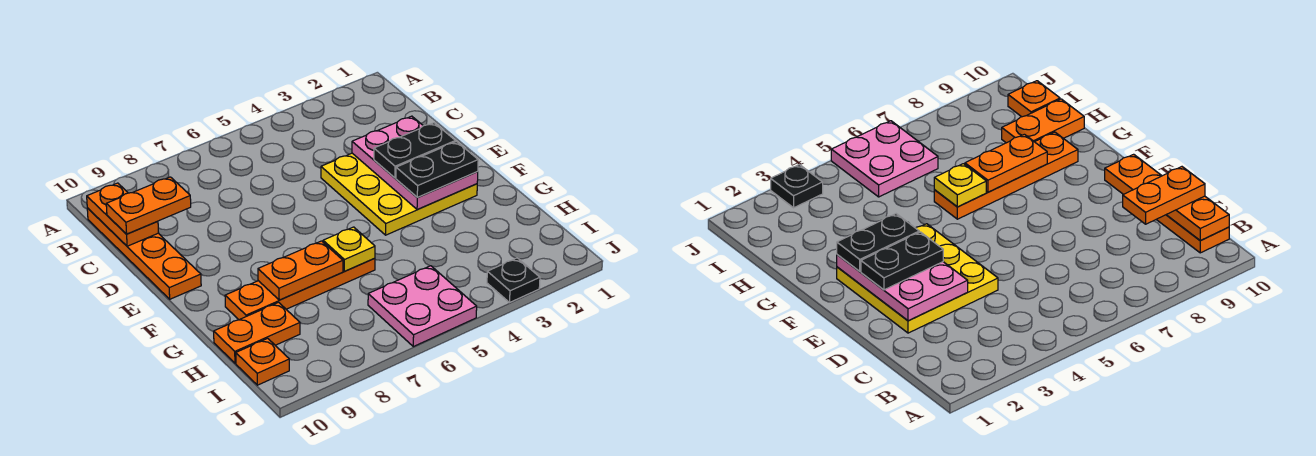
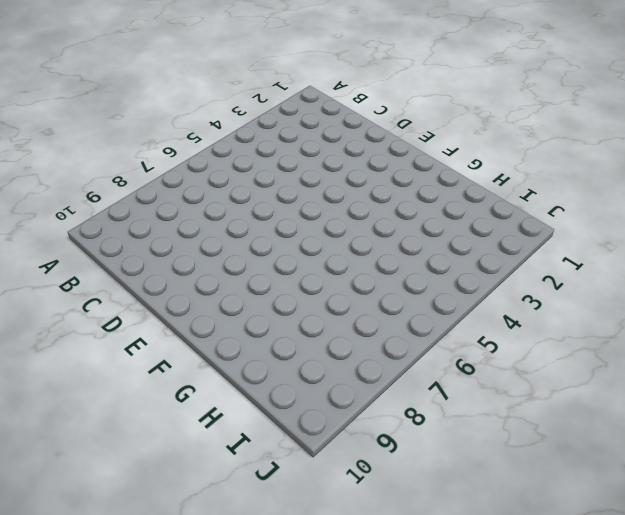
none -> orange plate B10:E10 level 1
none -> yellow plate D2:F4 level 1
none -> orange plate G6:G9 level 1

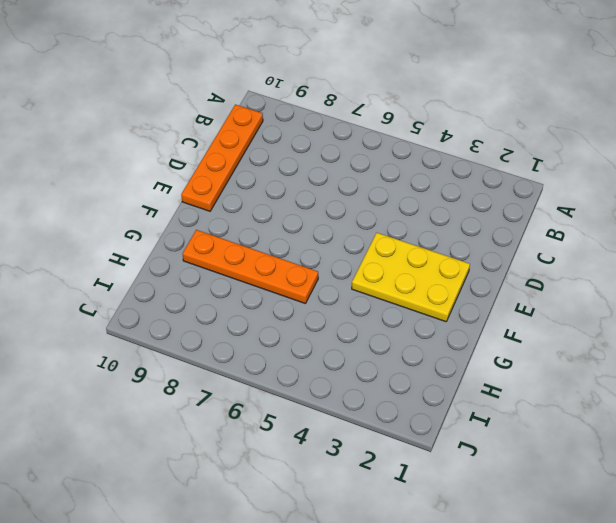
yellow plate E2:F4 level 1 -> yellow plate D2:F4 level 1
none -> orange plate H9:H10 level 1
none -> pink plate I5:J6 level 1
none -> orange plate I10 level 1

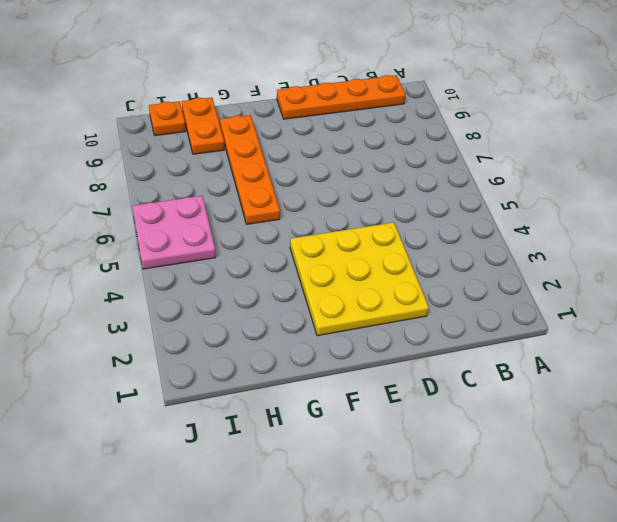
none -> black plate J3 level 1
none -> orange plate B10:C10 level 2
none -> pink plate D2:F3 level 2

